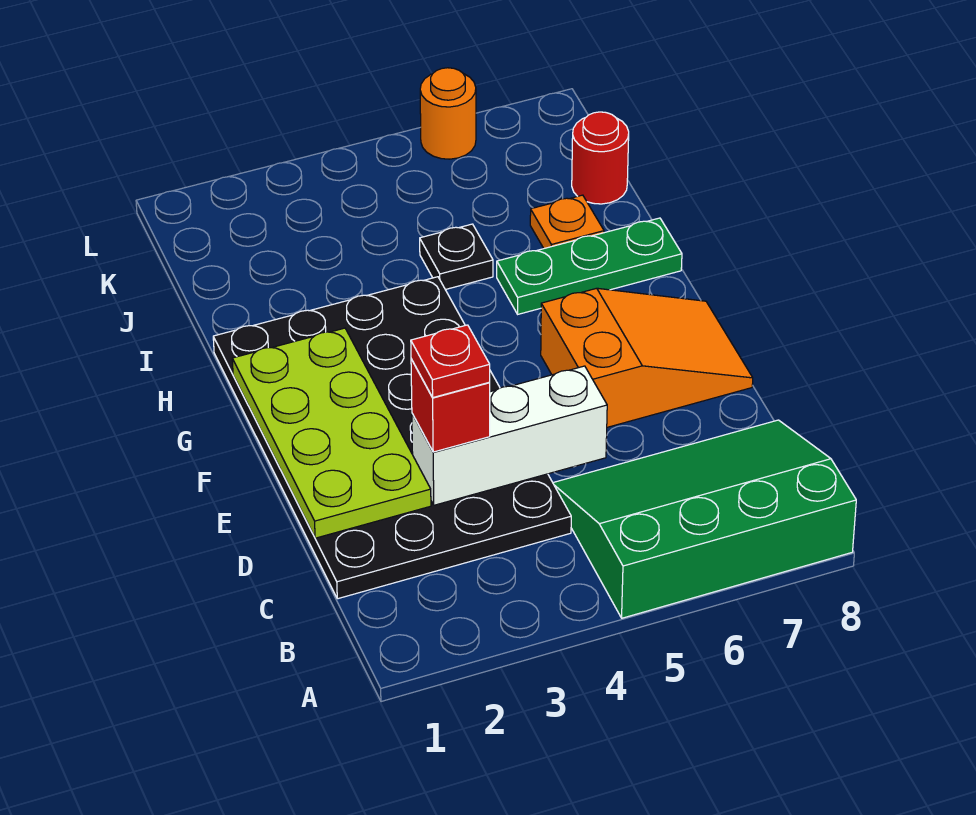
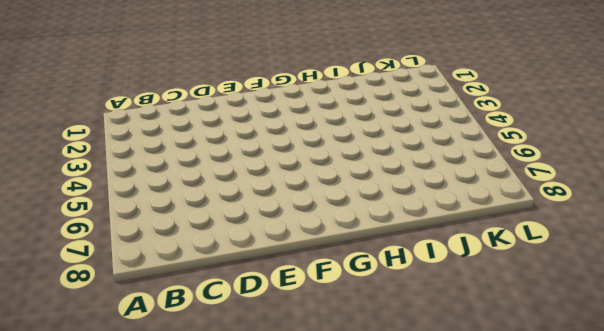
none -> green slope A5:C8 level 1 top A
none -> black plate C1:H4 level 1
none -> orange slope E6:F8 level 1 top 6

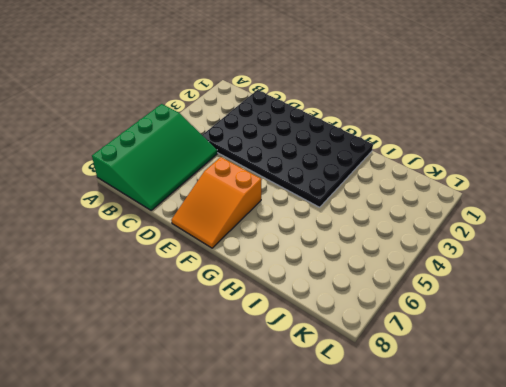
none -> green plate H6:H8 level 1
none -> black plate I5 level 1
none -> orange plate I7 level 1

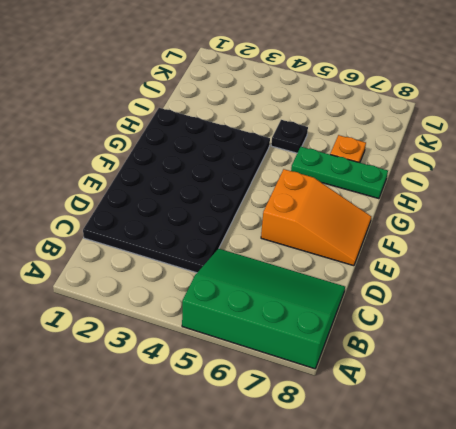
none -> red round brick J8 level 1
none -> orange round brick L6 level 1
none -> lime plate D1:G2 level 2

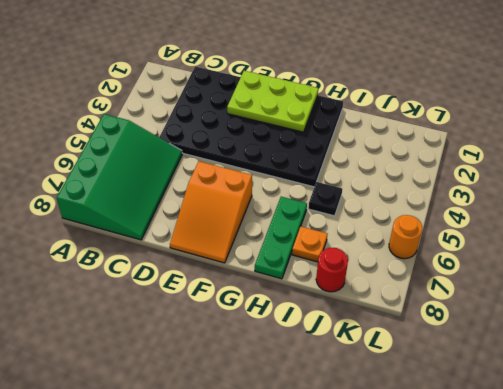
lime plate E1:G2 level 2 -> lime plate D1:G2 level 2
none -> white brick D3:D5 level 2
none -> red brick D3 level 3
none -> red plate D3 level 4

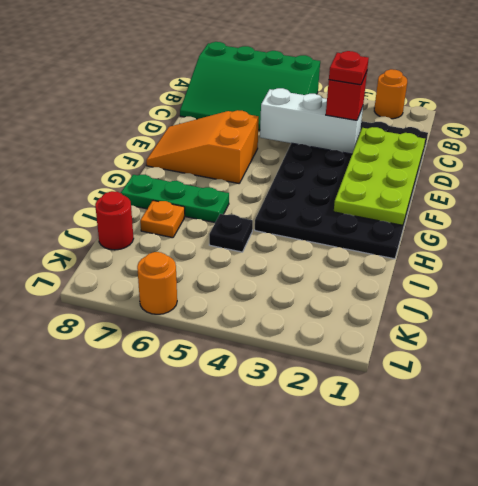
orange round brick A2 level 1 -> none

